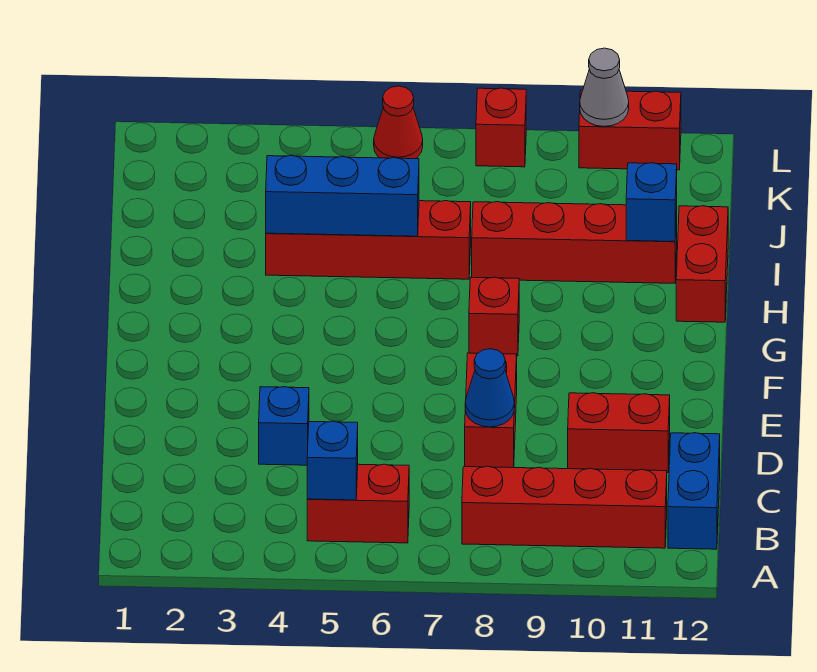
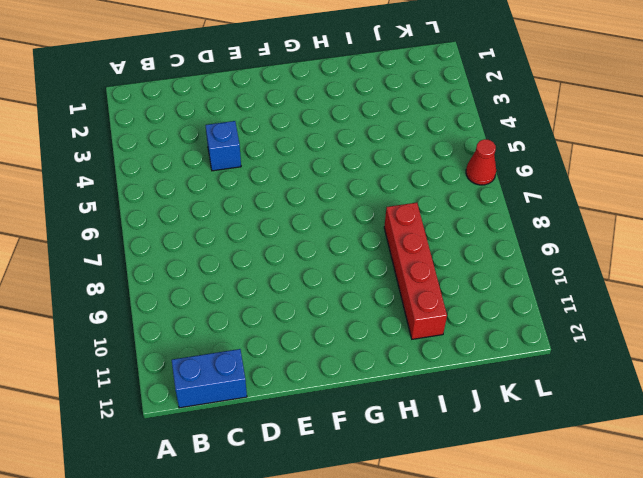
none -> red brick B5:B6 level 1
none -> red brick B8:B11 level 1
none -> red brick D8:E8 level 1

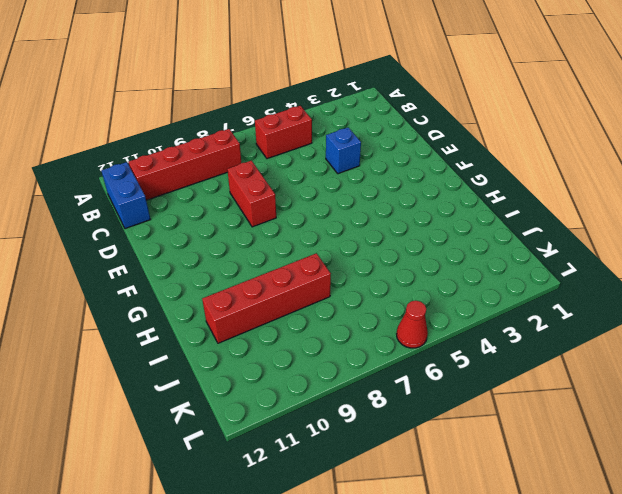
none -> red brick D10:D11 level 1
none -> red brick G8 level 1
none -> red brick H12:I12 level 1

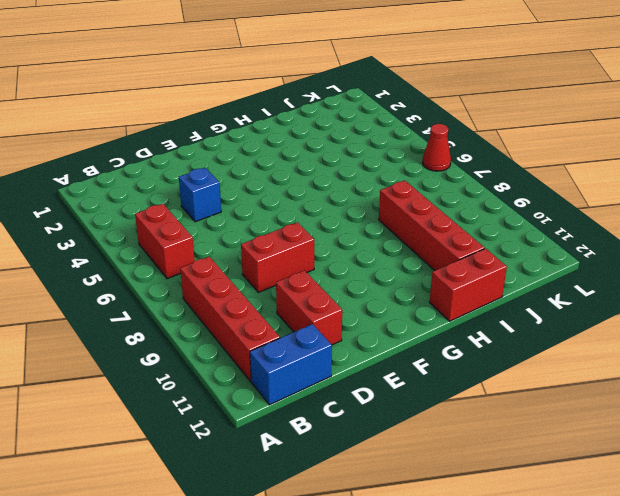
none -> red brick G8 level 1
none -> red brick I4:I7 level 1
none -> red brick L8 level 1

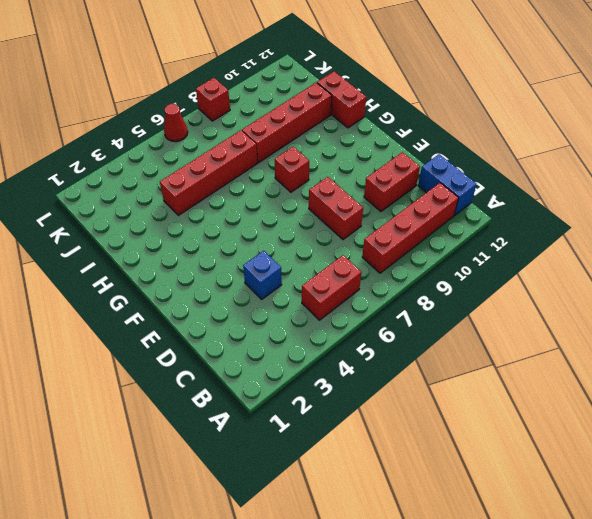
none -> red brick L10:L11 level 1
none -> blue brick B5 level 2
none -> blue cone D8 level 2

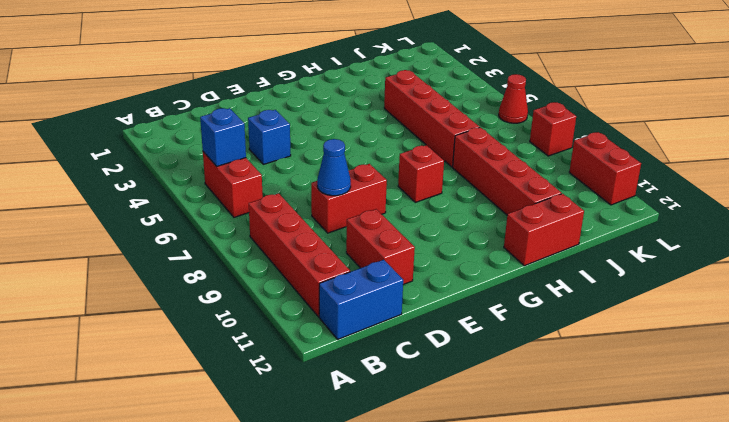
none -> blue brick I4:I6 level 2
none -> blue brick I11 level 2
none -> grey cone L10 level 2

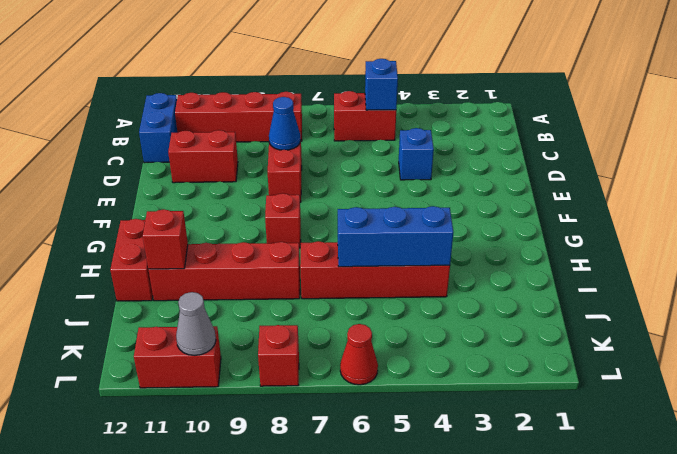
red brick I11 level 2 -> blue brick I11 level 2

